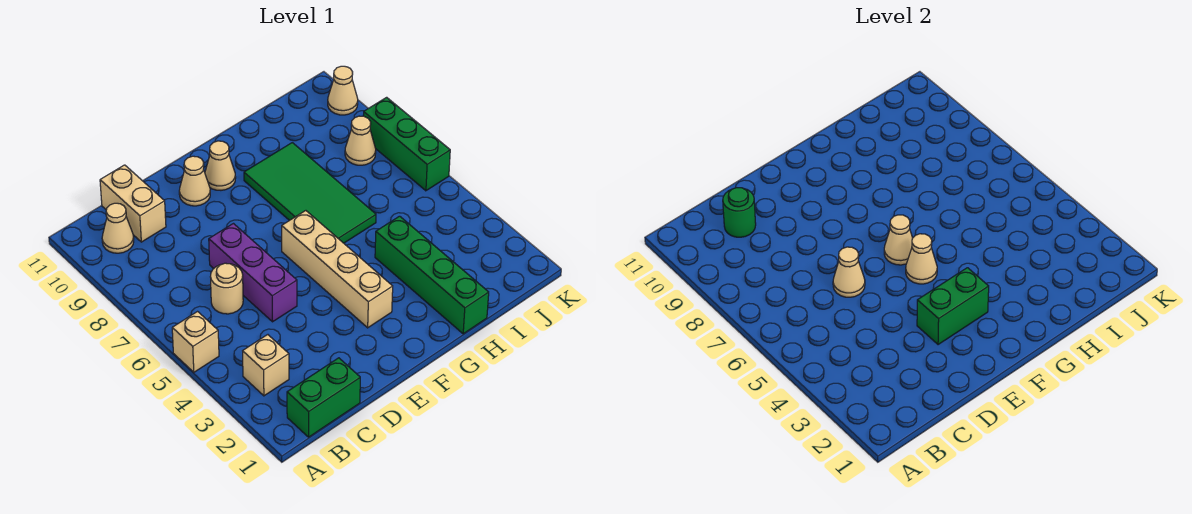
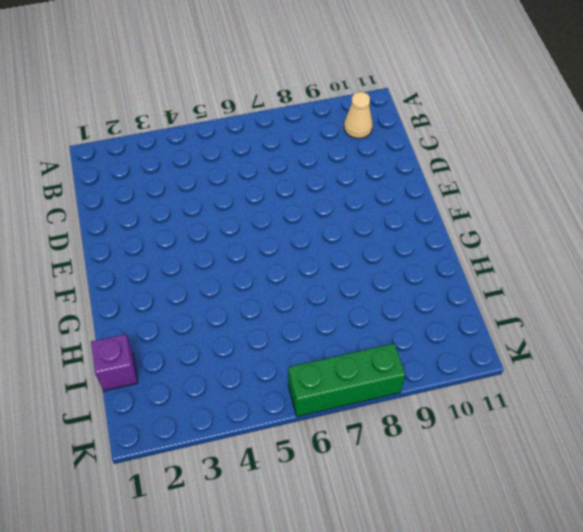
purple brick I1 level 1 -> none
none -> tan brick A5 level 1
none -> green brick B1:C1 level 1
none -> tan brick B3 level 1

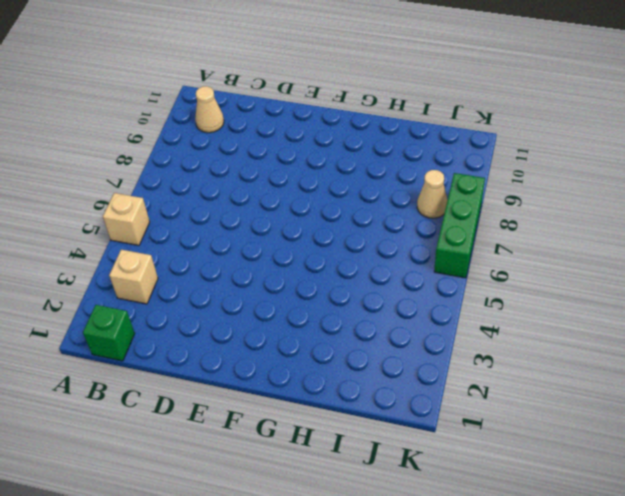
green brick B1 level 1 -> green brick B1:C1 level 1
none -> tan round brick C6 level 1
none -> tan brick C10:C11 level 1
none -> purple brick D5:D7 level 1

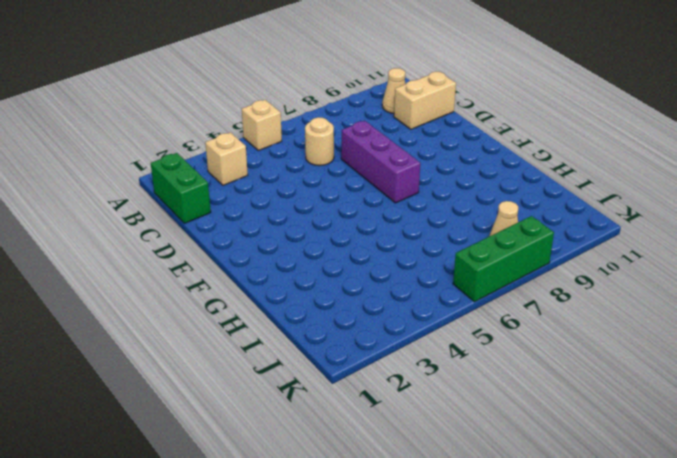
purple brick D7:F7 level 1 -> purple brick D5:D7 level 1
none -> tan cone E10 level 1
none -> tan brick F3:F6 level 1
none -> tan cone F10 level 1

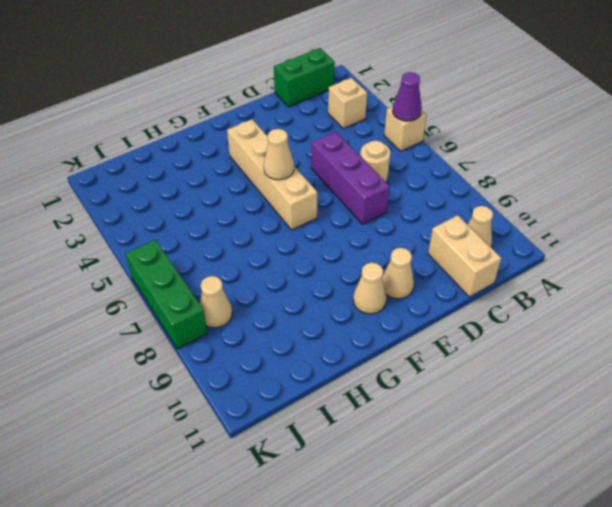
purple cone A5 level 2 -> none
none -> green tile G6:H9 level 1
none -> green brick H1:H4 level 1
none -> tan cone K10 level 1

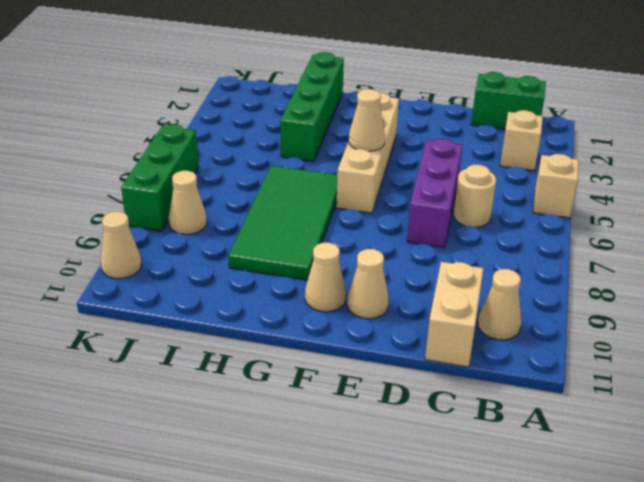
none -> green round brick C10 level 2
none -> tan cone D6 level 2
none -> green brick E3:F3 level 2

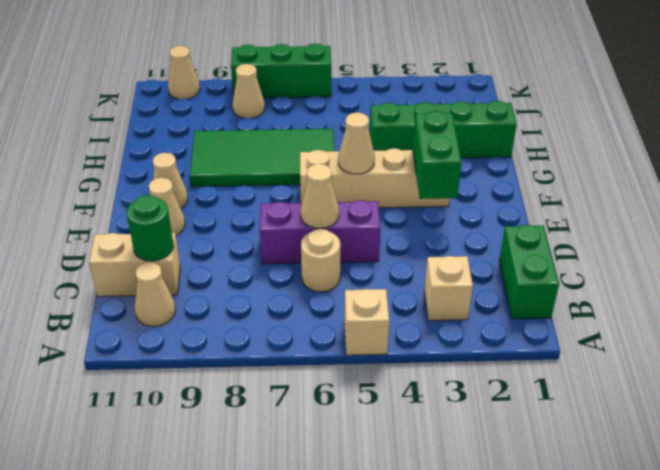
none -> tan cone F6 level 2

